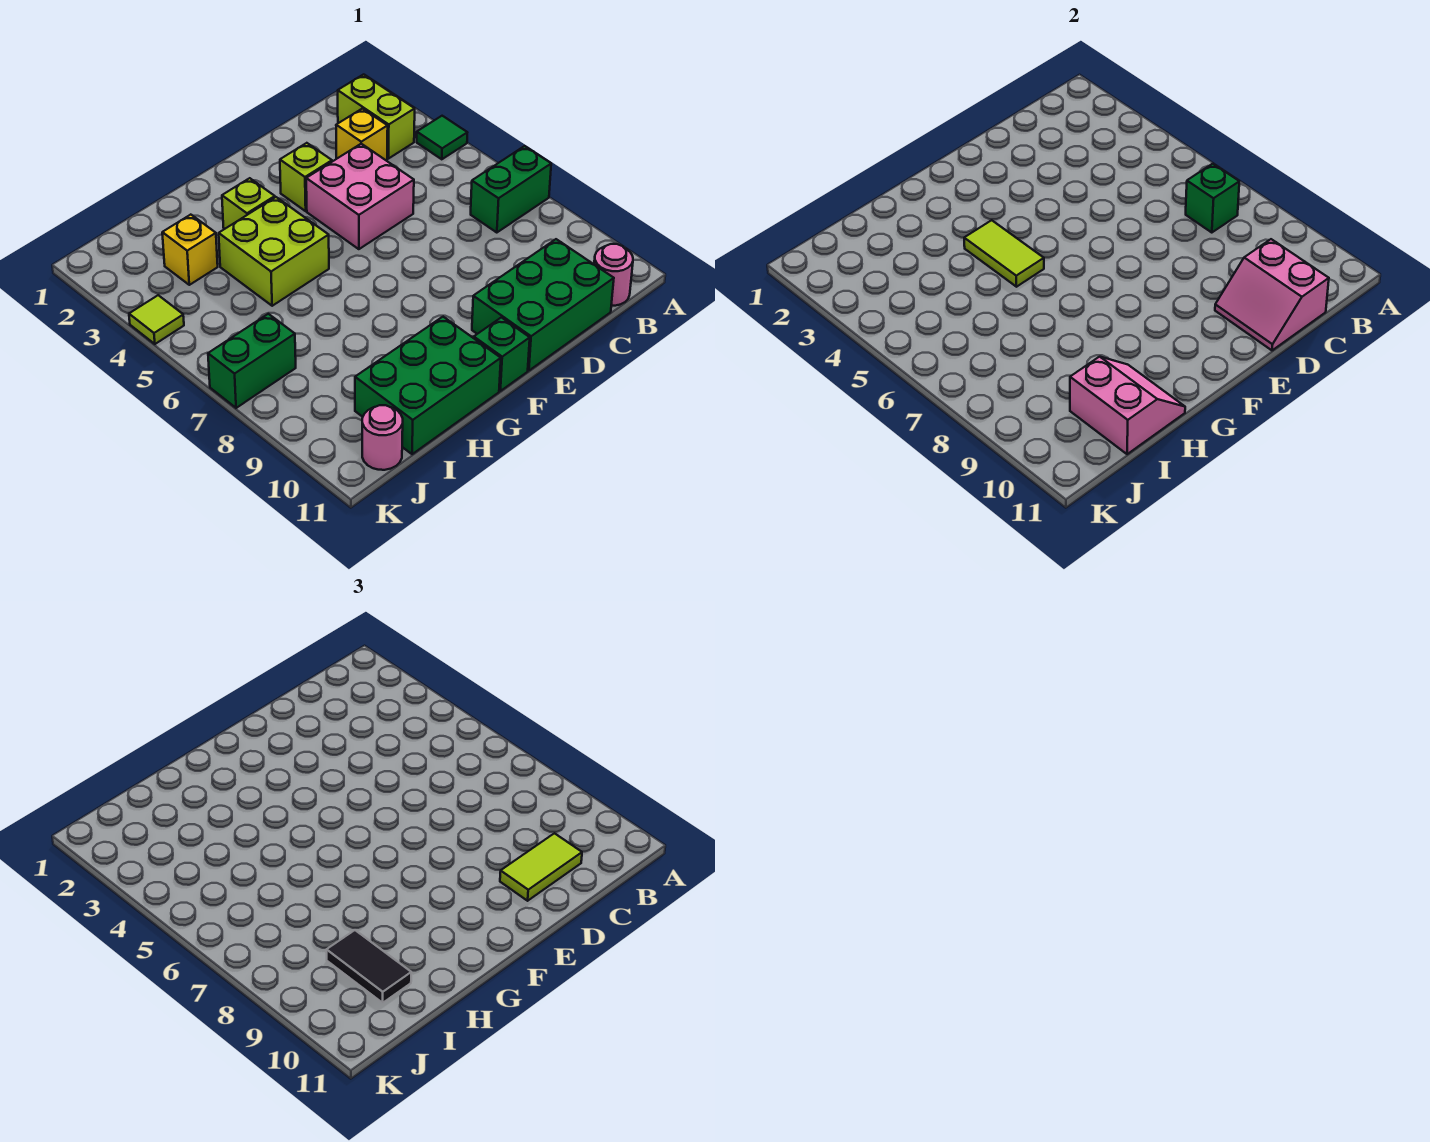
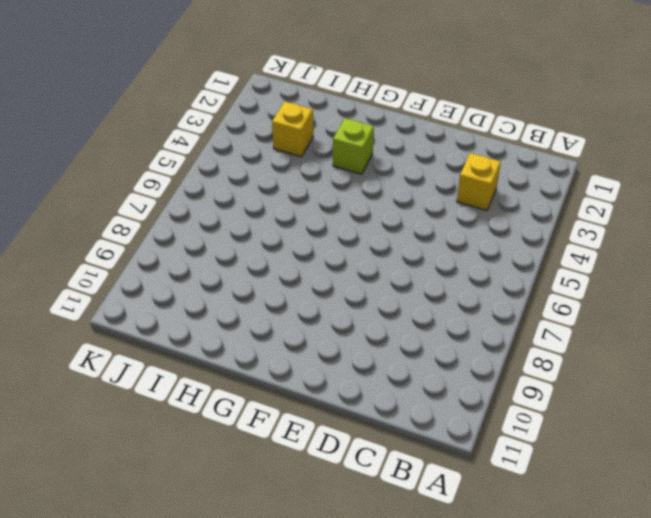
none -> green tile A4 level 1
none -> green brick A7:B7 level 1
none -> lime brick B2:B3 level 1

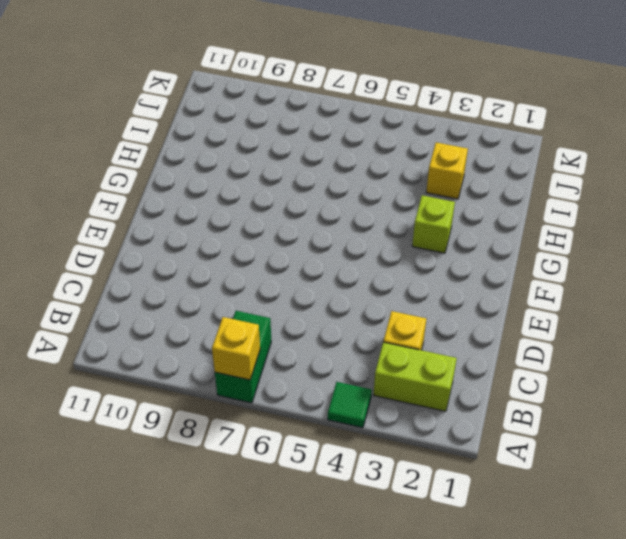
yellow brick A7 level 2 -> none
none -> pink round brick B11 level 1
none -> green brick C10:E11 level 1
none -> pink brick D4:E5 level 1

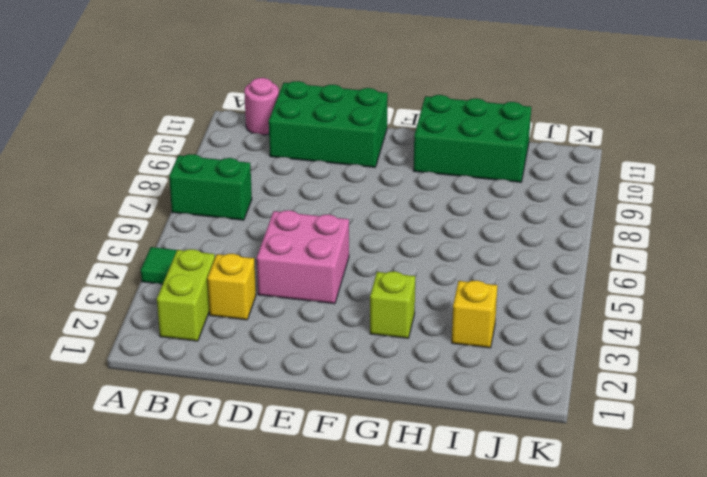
none -> lime brick E3 level 1
none -> green brick F11 level 1
none -> lime brick G4:H5 level 1

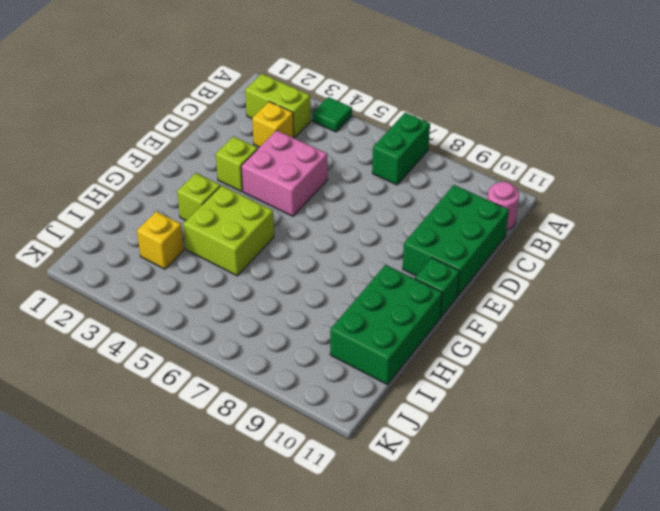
none -> green brick J7:K7 level 1
none -> pink round brick J11 level 1
none -> lime tile K4 level 1

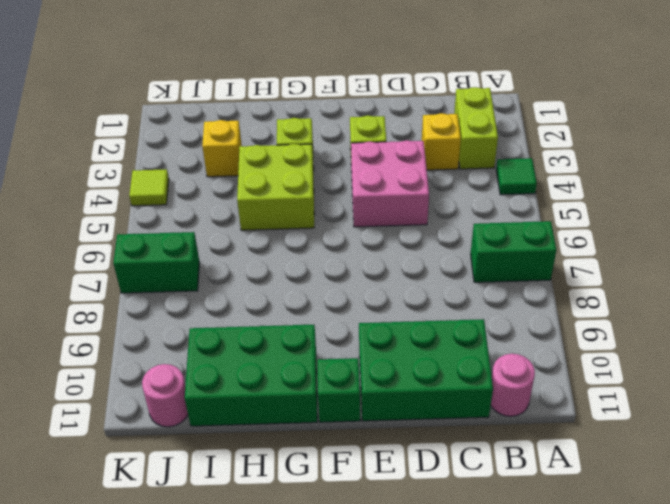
none -> green brick B7 level 2
none -> pink slope C10:D11 level 2 top C
none -> lime tile G4:G5 level 2

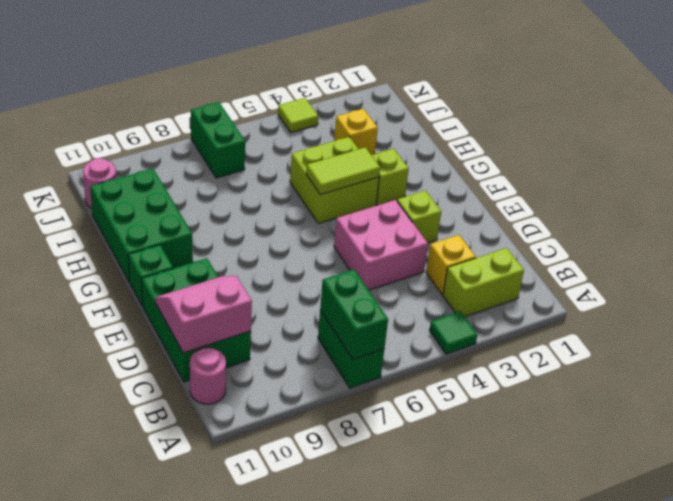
green brick A7:B7 level 2 -> green brick B7 level 2
none -> pink slope H10:I11 level 2 top I
none -> lime tile C10:D10 level 3
none -> black tile I9:I10 level 3

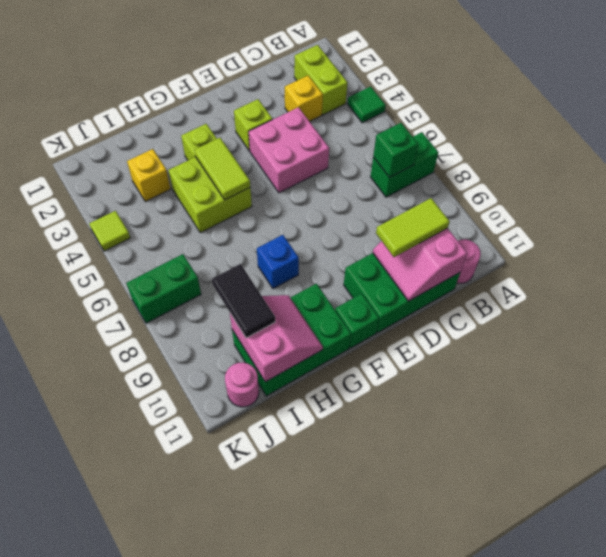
blue brick G8 level 1 -> none

